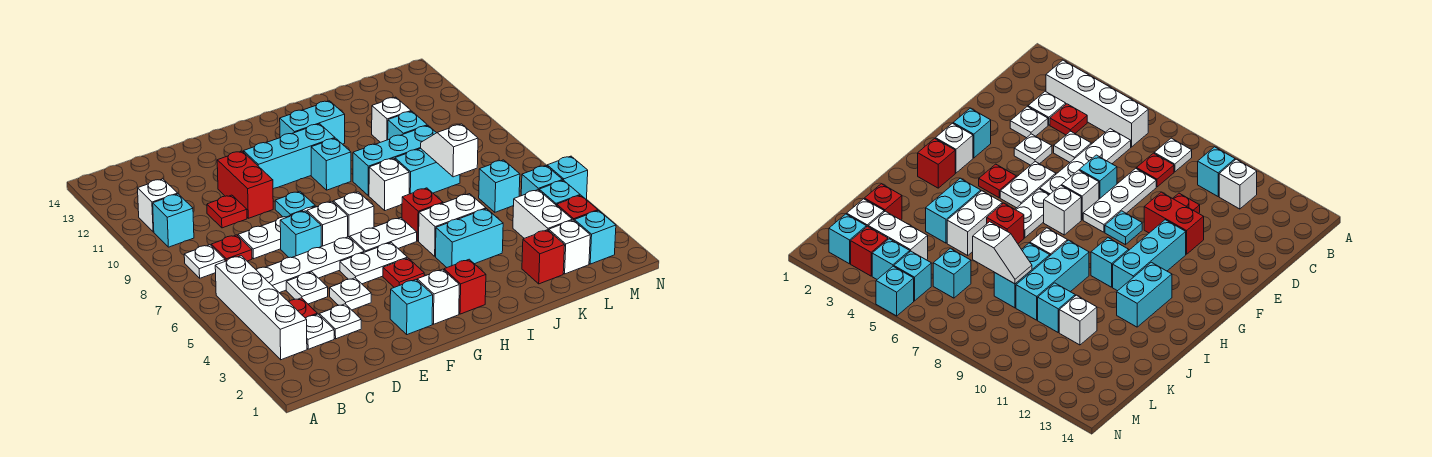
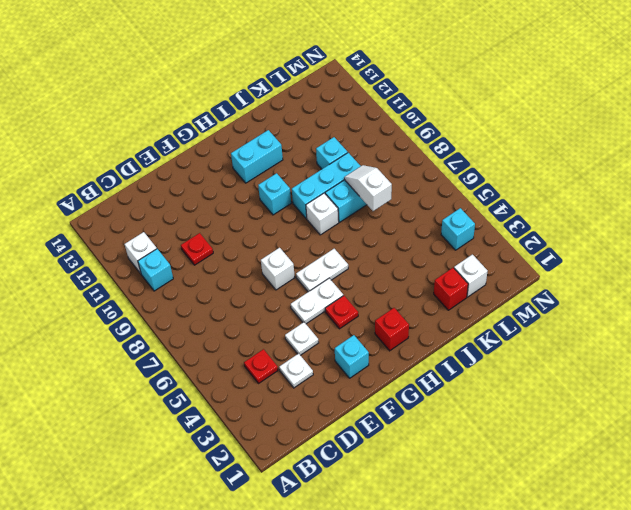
none -> white brick B3:B6 level 1
none -> white plate B8 level 1
none -> white plate C3 level 1
none -> white plate C6:F6 level 1

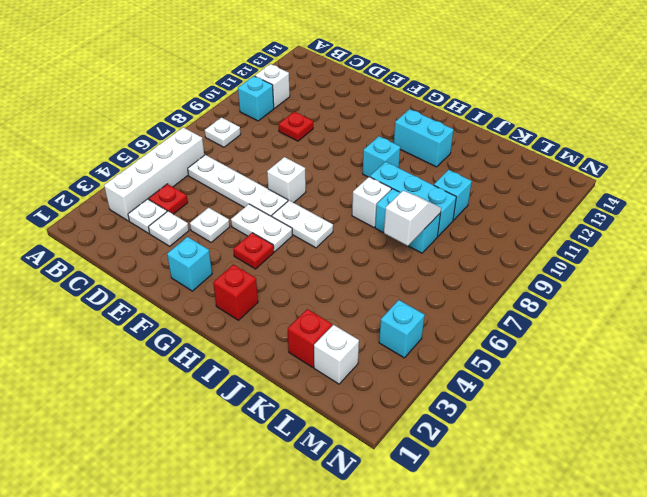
none -> red plate C8 level 1
none -> white plate D5 level 1
none -> white plate D8:F8 level 1
none -> cyan brick E7 level 1

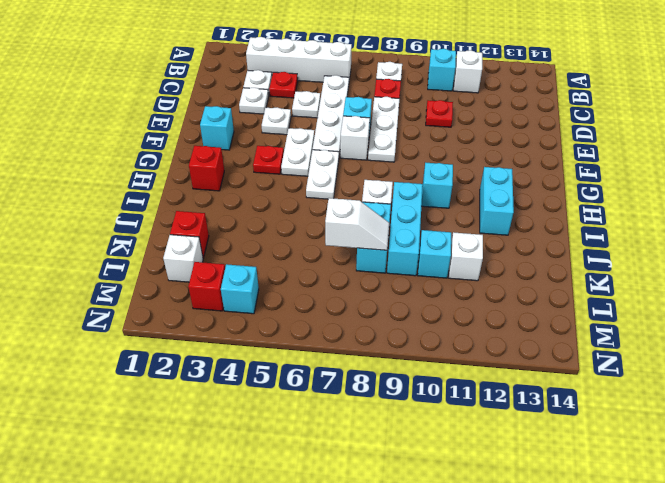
none -> red brick E10:E11 level 1
none -> cyan plate F9 level 1
none -> cyan brick F11:H11 level 1
none -> white brick G2 level 1

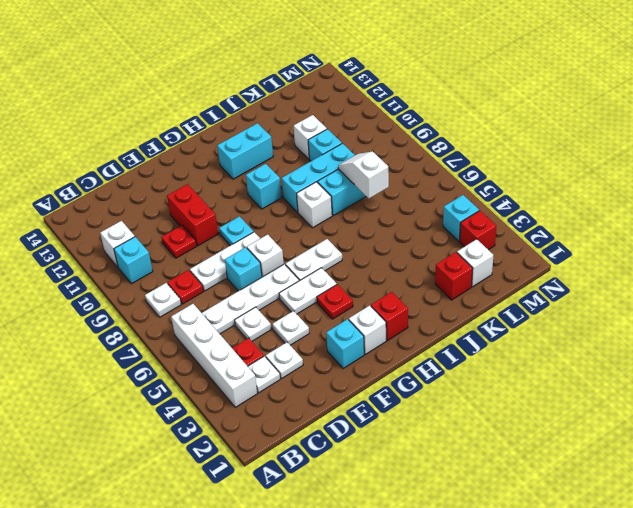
none -> cyan brick F11:H11 level 1
none -> white brick G7 level 1
none -> cyan brick I4:J4 level 1
none -> white brick I5:J5 level 1

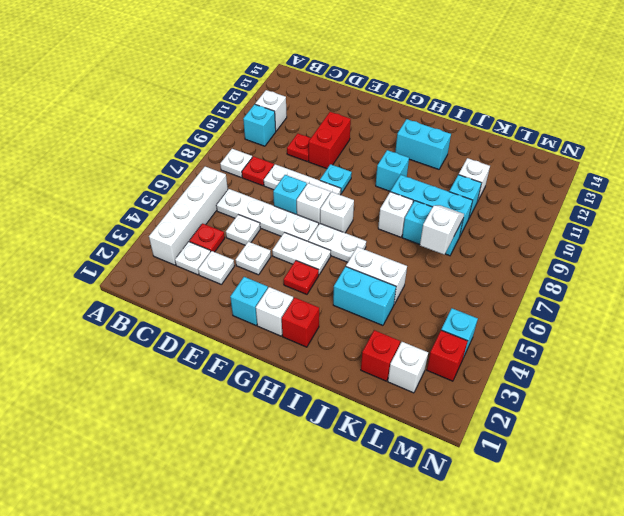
none -> cyan brick F11:H11 level 1
none -> red brick I6 level 1
none -> white brick L3:L4 level 1
none -> cyan brick L6 level 1

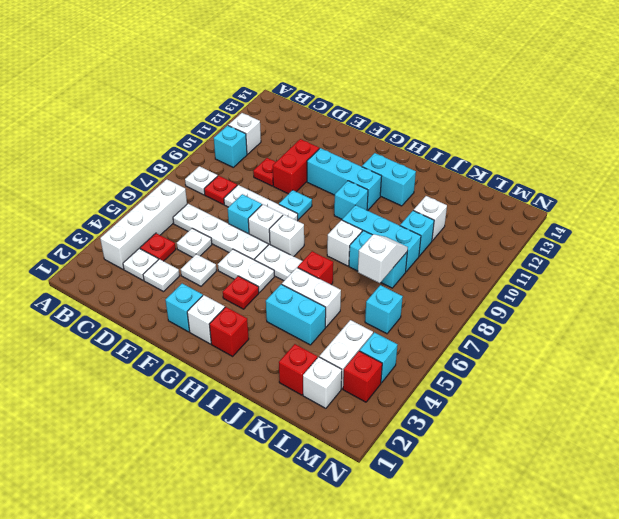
none -> cyan brick M2 level 1
none -> cyan brick M5 level 1
none -> cyan brick N5 level 1

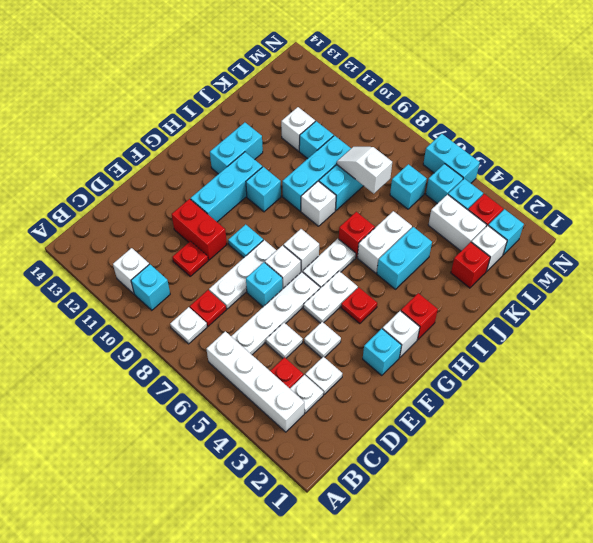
cyan brick N5:N6 level 1 -> cyan brick N5 level 1

